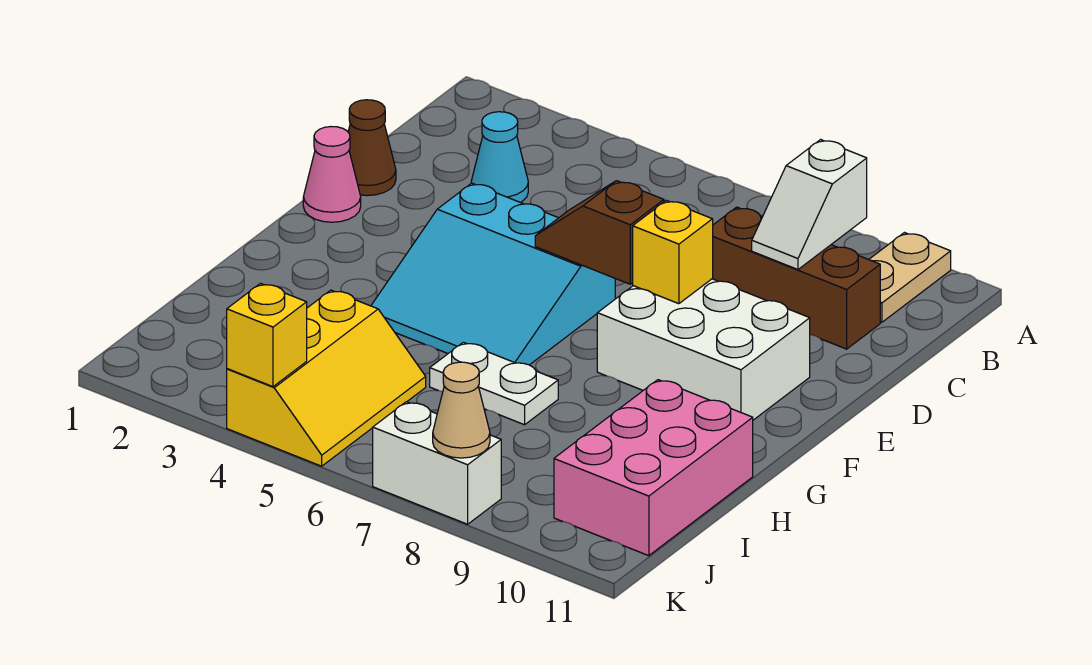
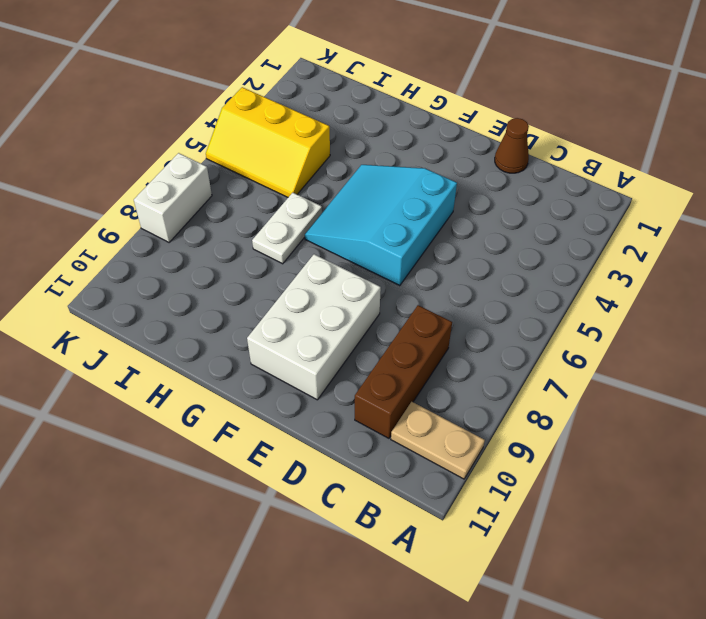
none -> cyan cone C3 level 1
none -> pink cone E1 level 1
none -> pink brick H10:J11 level 1

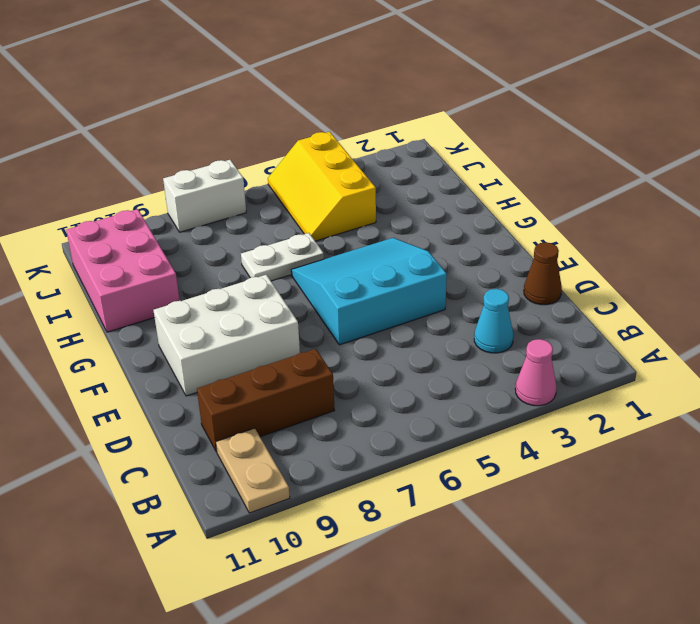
pink cone A3 level 1 -> pink cone E1 level 1
none -> white slope B9:C9 level 2 top B
none -> brown slope E6:E7 level 2 top 7
none -> yellow brick E8 level 2

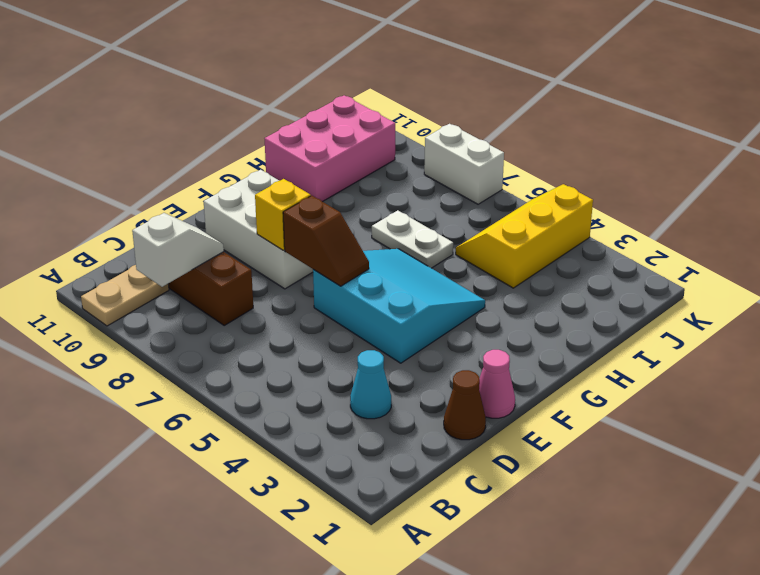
none -> yellow brick K4 level 2
none -> tan cone K8 level 2

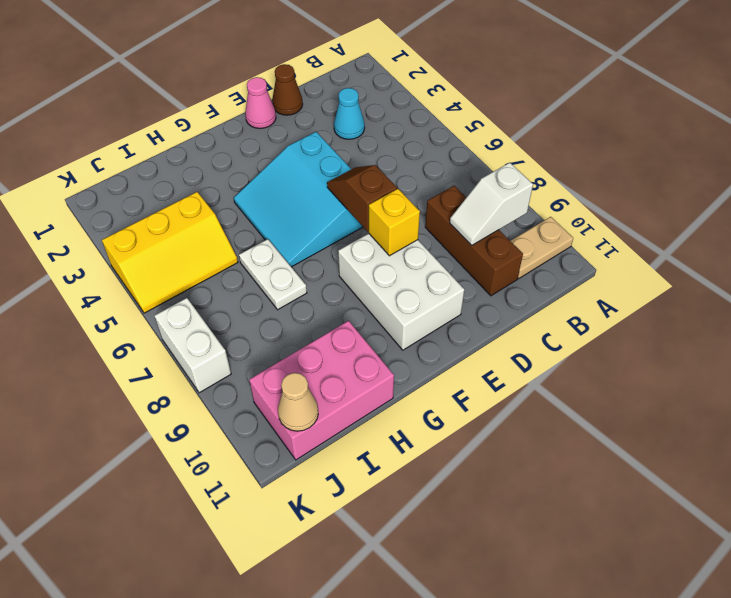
tan cone J11 level 2 -> tan cone K8 level 2
none -> yellow brick K4 level 2

